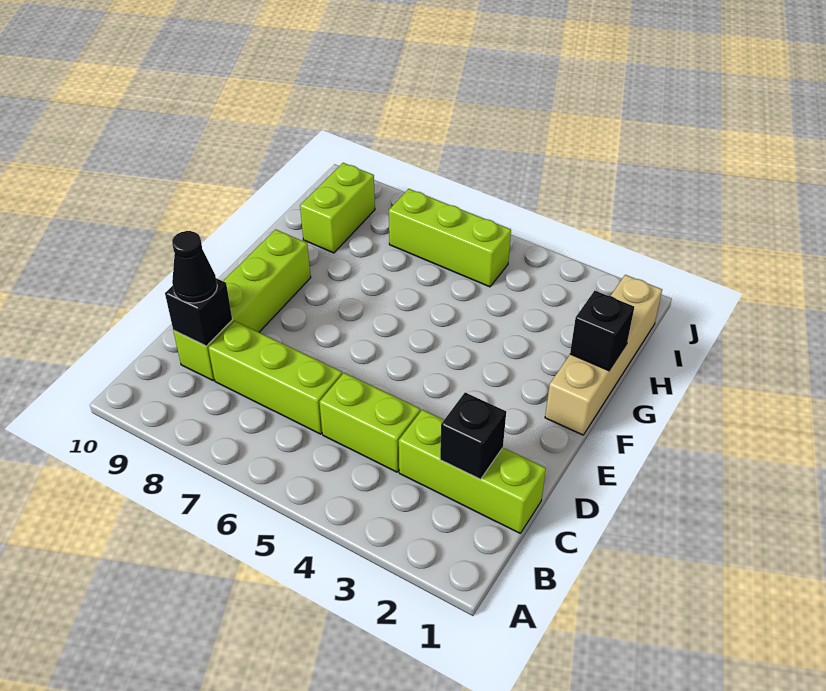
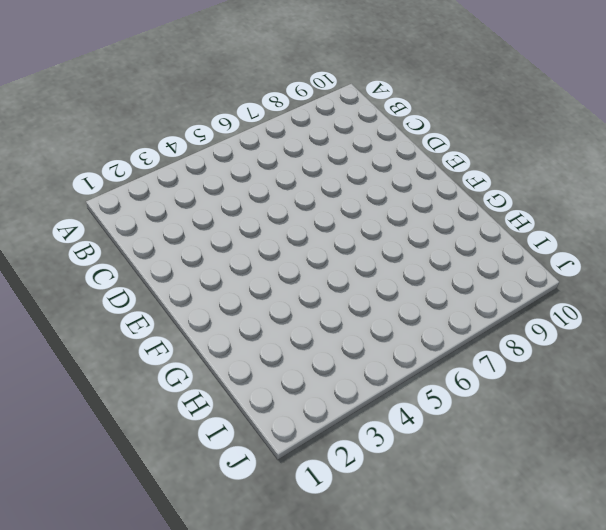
none -> lime brick C1:C3 level 1
none -> lime brick C4:C5 level 1

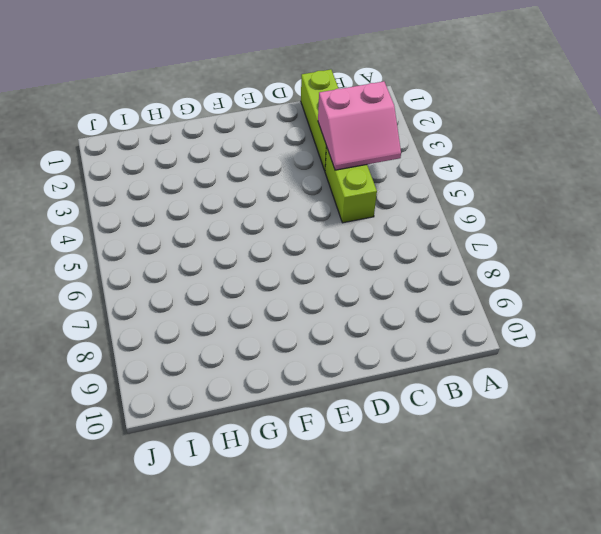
pink slope B3:C4 level 2 top 3 -> none
none -> lime brick C6:C8 level 1
none -> lime brick C9:F9 level 1

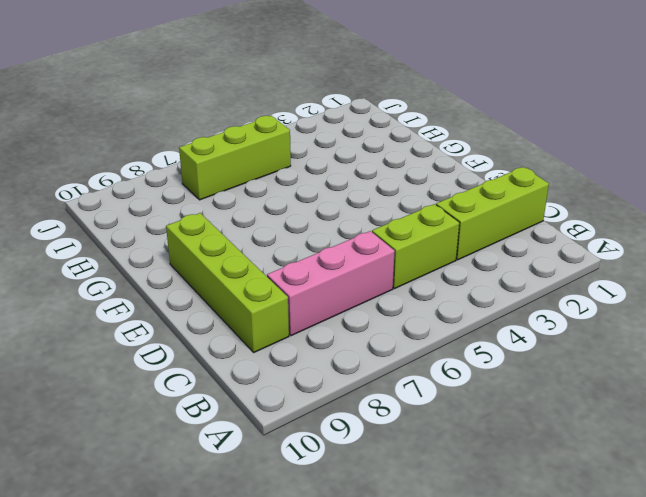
pink brick C6:C8 level 1 -> lime brick C6:C8 level 1
none -> tan brick F1:I1 level 1
none -> lime brick H9:I9 level 1

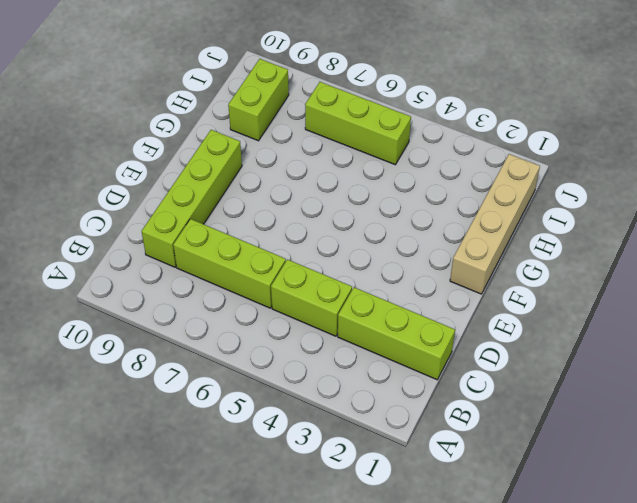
none -> black brick C2 level 2
none -> black brick C9 level 2

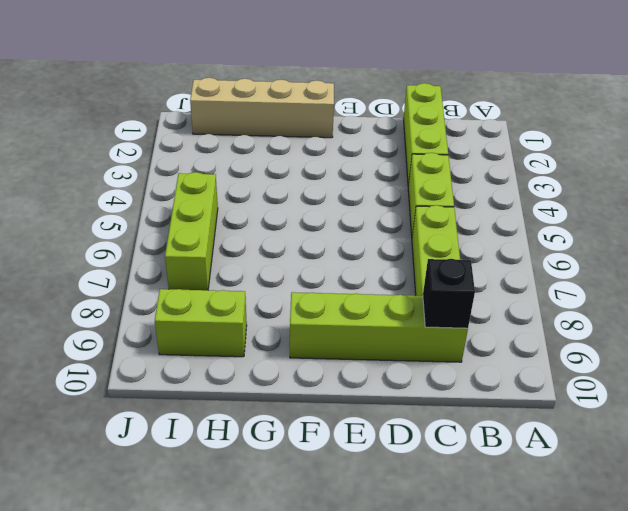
none -> black brick C2 level 2
none -> black brick G1 level 2

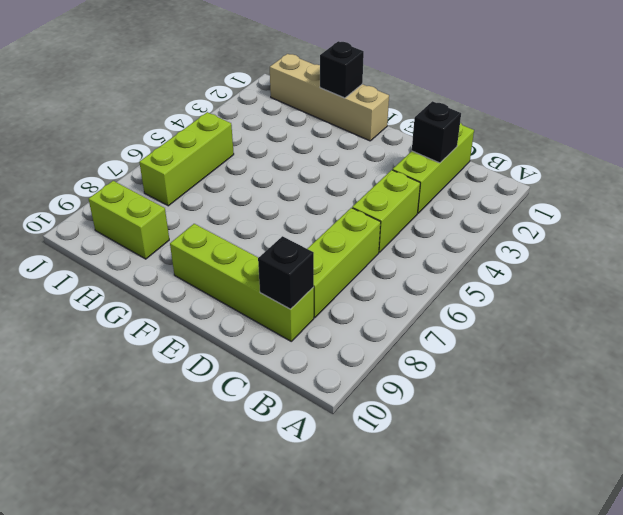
none -> black cone C9 level 3

